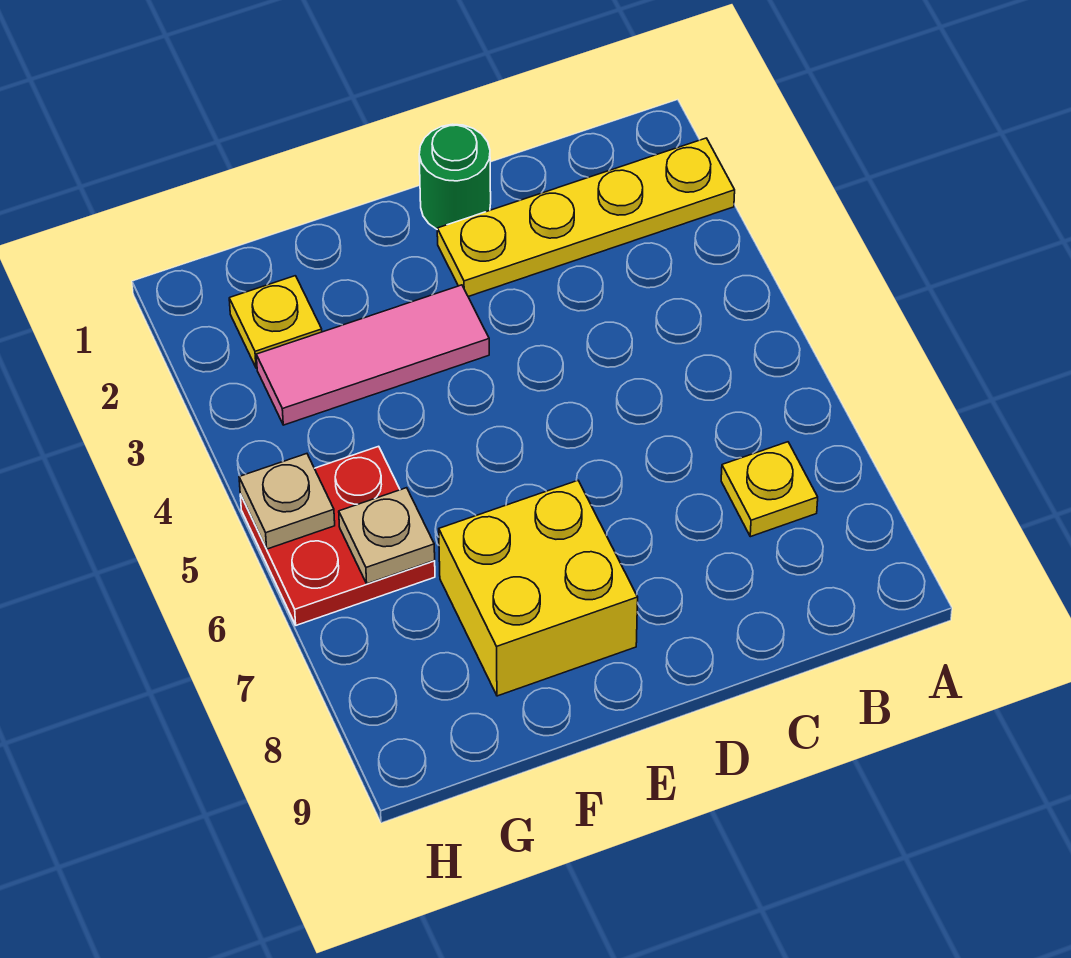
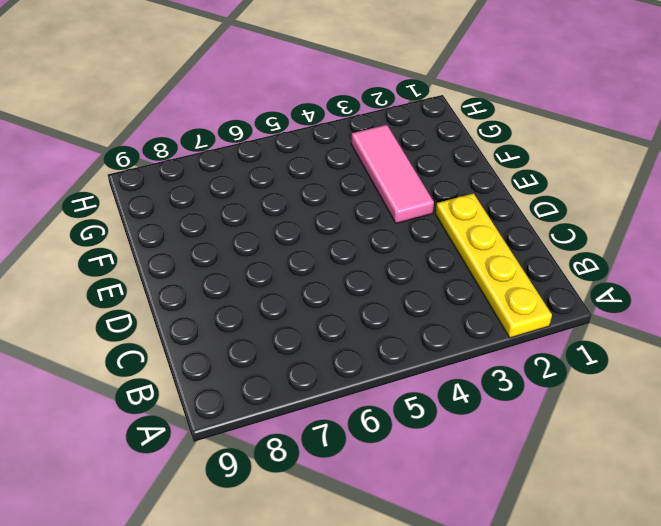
none -> yellow plate B7 level 1
none -> green round brick D1 level 1

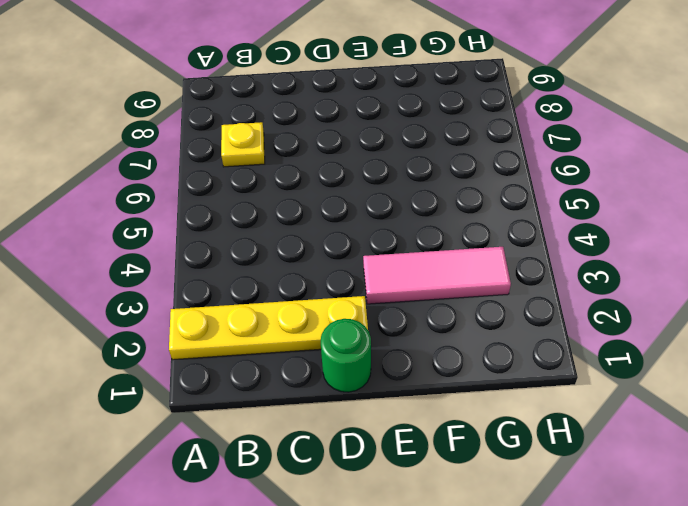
none -> yellow brick E7:F8 level 1
none -> yellow plate G2 level 1

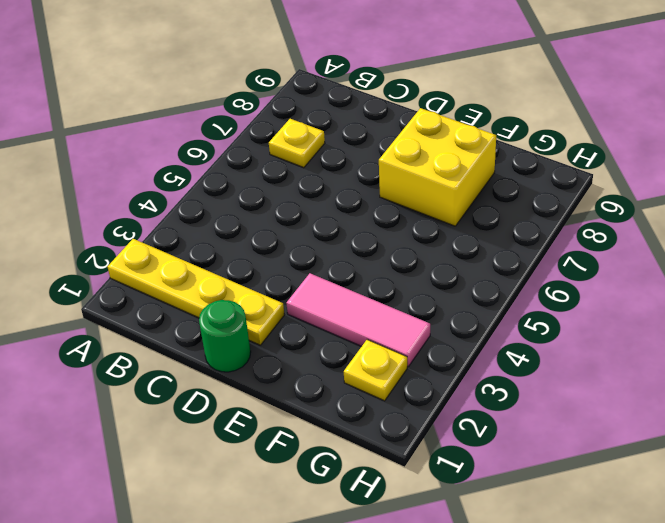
none -> red plate G5:H6 level 1
none -> tan plate G6 level 2

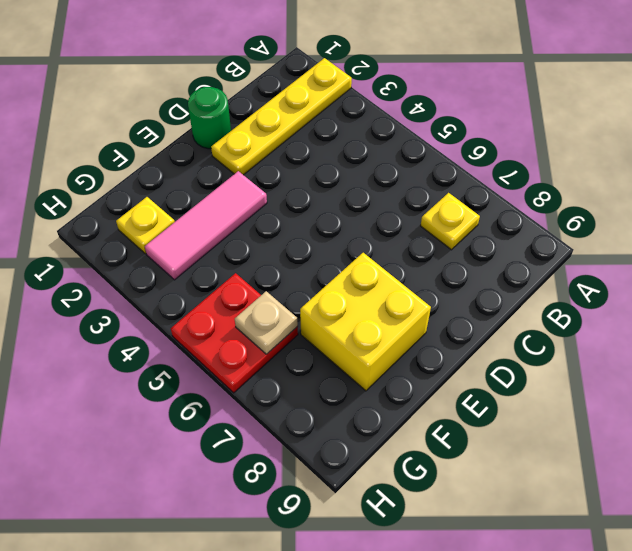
none -> tan plate H5 level 2

